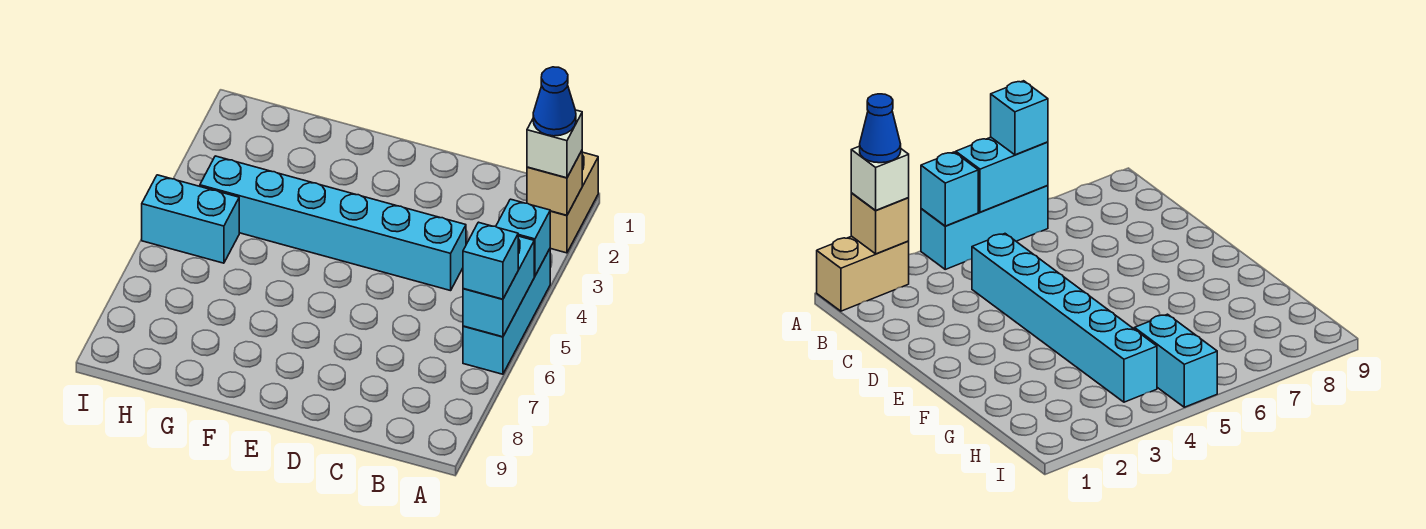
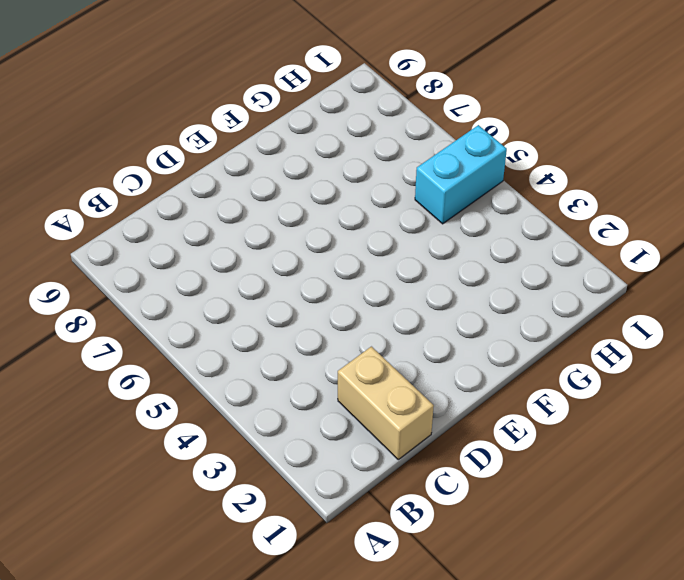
tan brick C1:C2 level 1 -> tan brick A1:A2 level 1
none -> cyan brick A4:A6 level 1
none -> cyan brick C4:H4 level 1

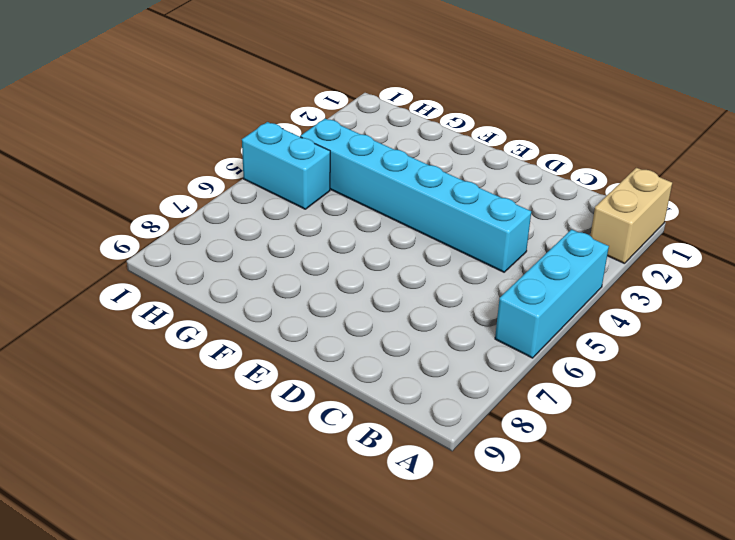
none -> tan brick A2 level 2
none -> cyan brick A4 level 2

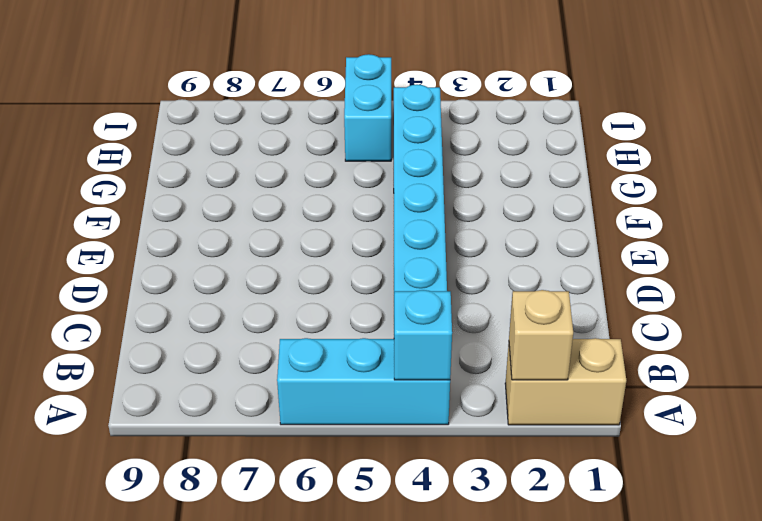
none -> cyan brick A5:A6 level 2
none -> white brick A2 level 3

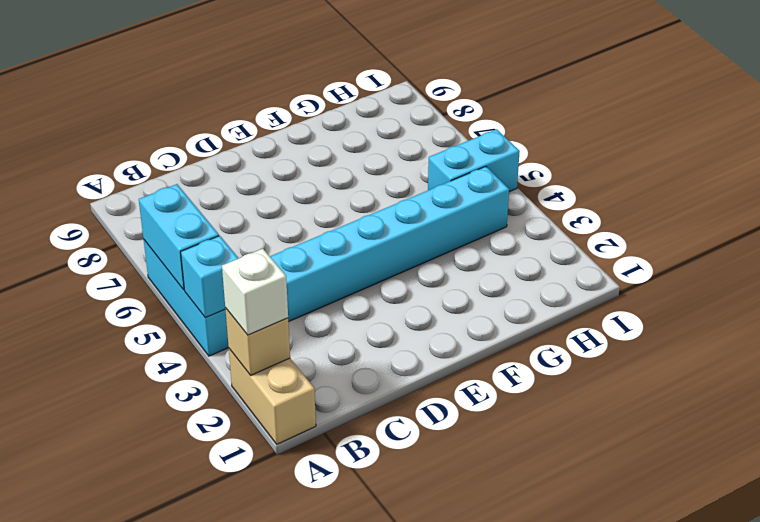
none -> cyan brick A6 level 3
none -> blue cone A2 level 4

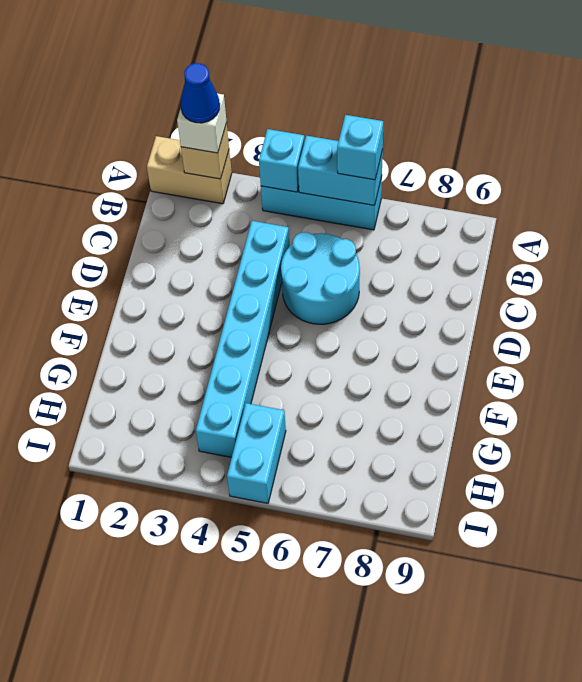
cyan round brick C5:D6 level 1 -> none

